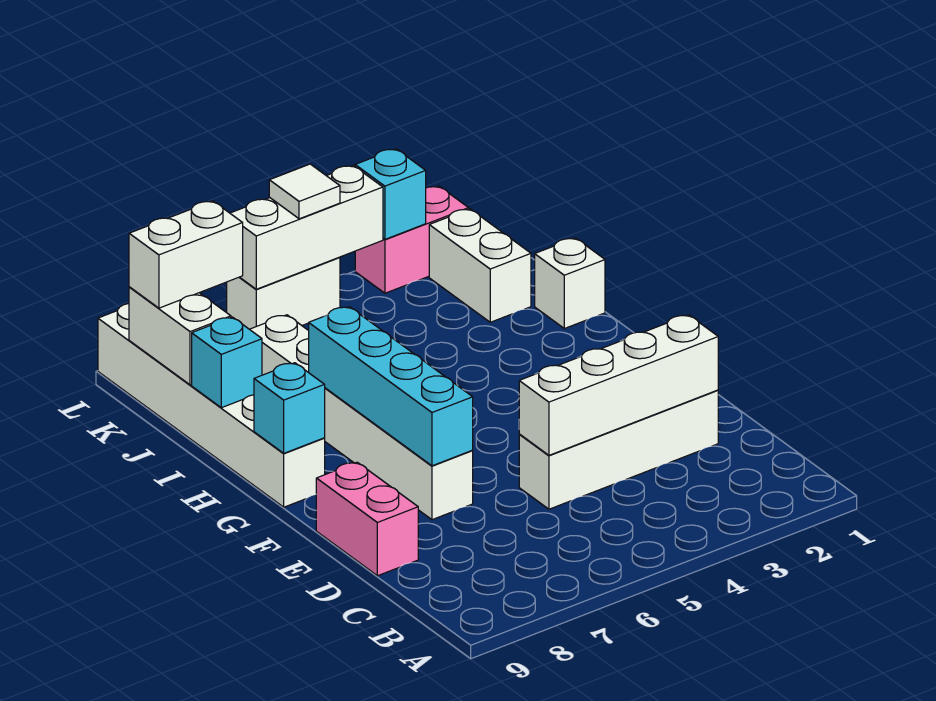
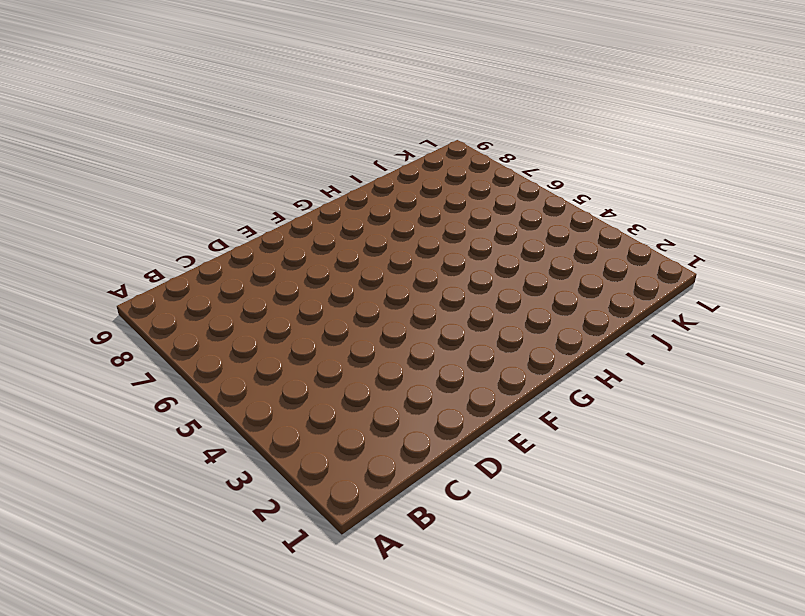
none -> white brick D2:D5 level 1
none -> pink brick D9:E9 level 1
none -> white brick E7:J7 level 1

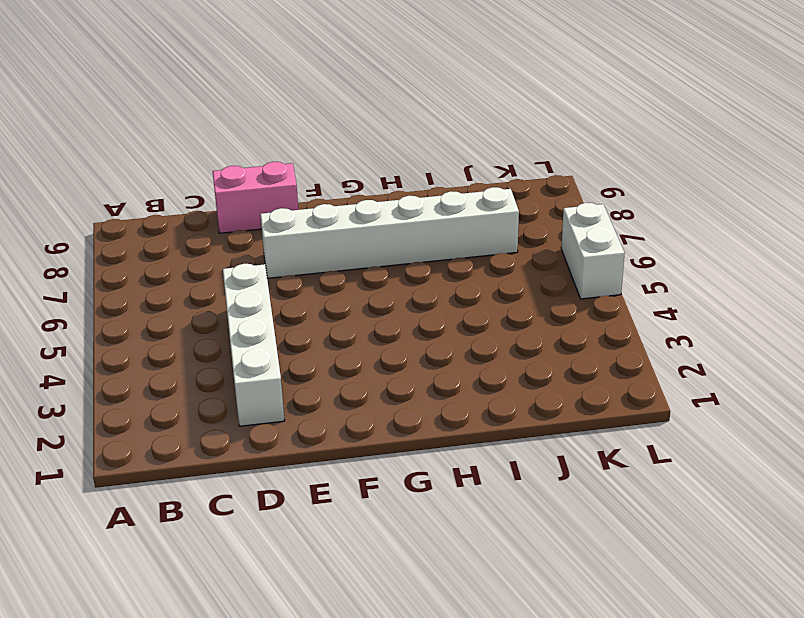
none -> white brick G9:L9 level 1
none -> white brick I1 level 1
none -> white brick J2:K2 level 1

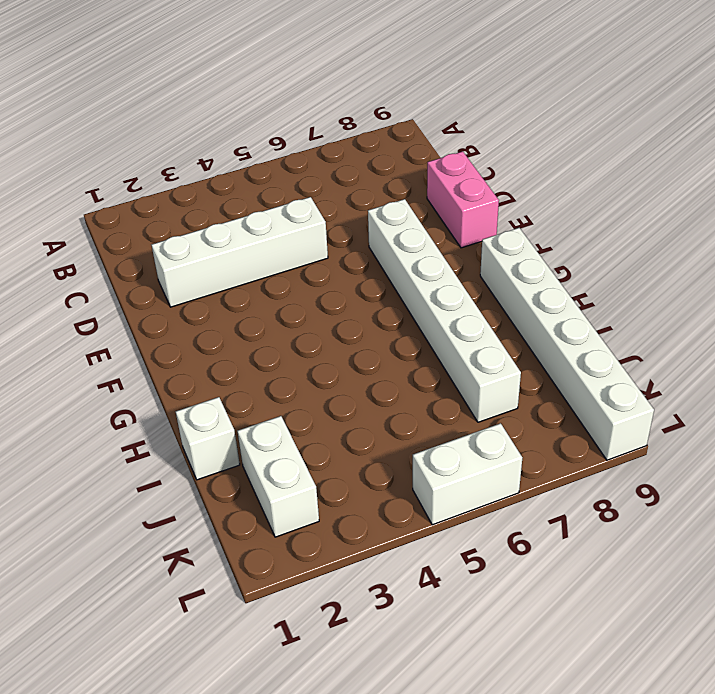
none -> pink brick L2:L3 level 1
none -> white brick D2:D5 level 2
none -> cyan brick E7:H7 level 2

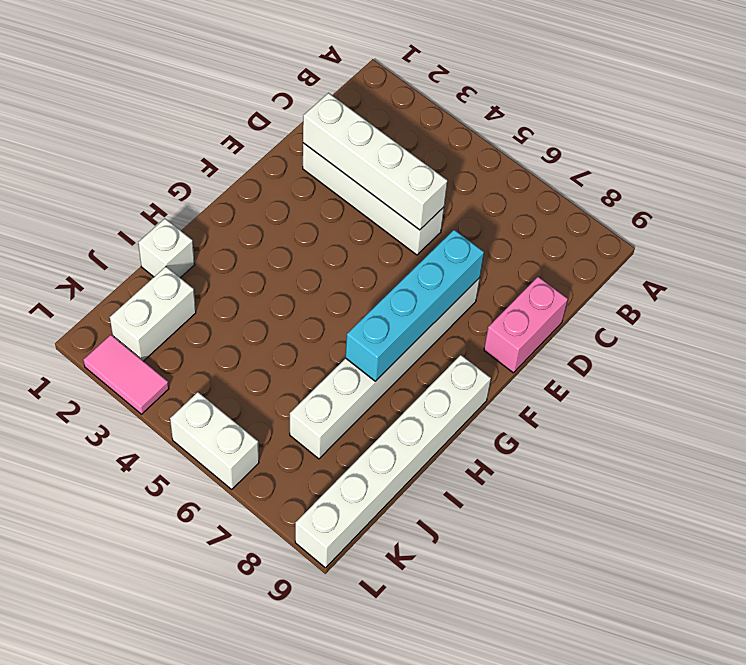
pink tile L2:L3 level 1 -> pink brick L2:L3 level 1
none -> cyan brick G9 level 2
none -> cyan brick I9 level 2
none -> white brick J9:K9 level 2

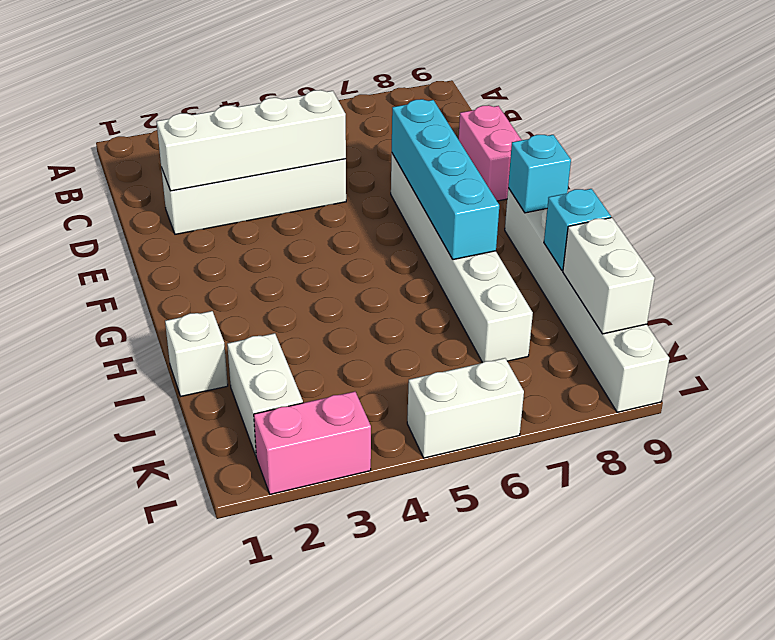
none -> cyan brick L3 level 2
none -> white brick L4:L6 level 2
none -> white brick K8:K9 level 3

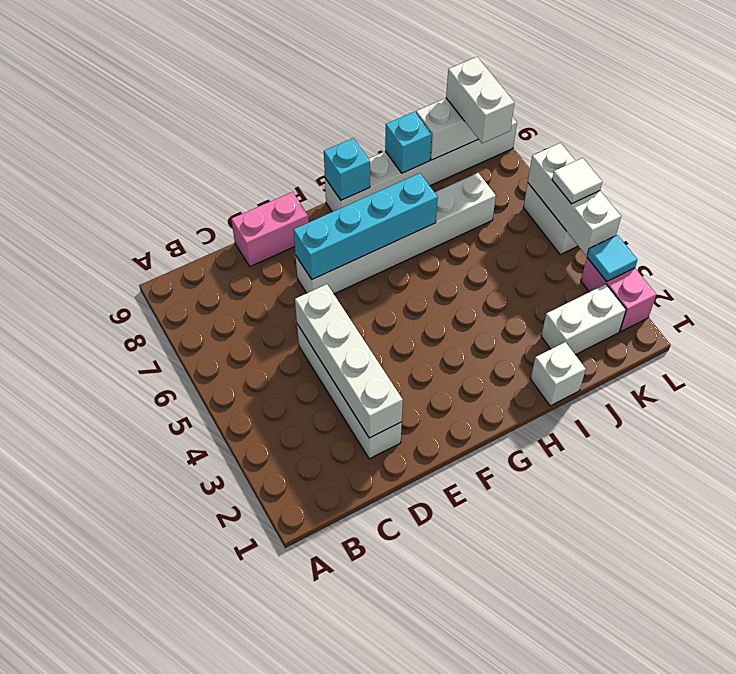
cyan tile L3 level 2 -> cyan brick L3 level 2

